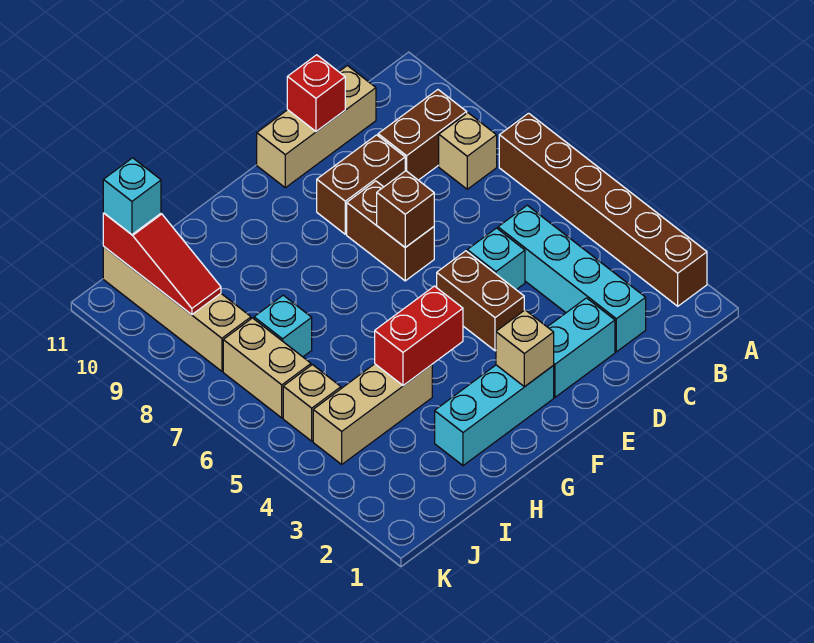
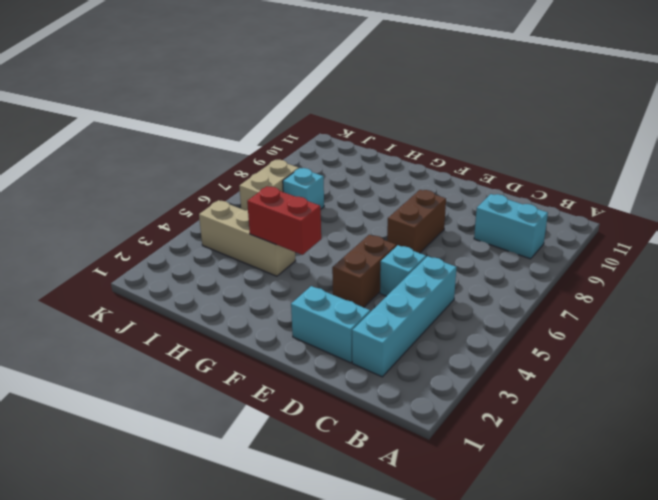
cyan brick B9:C9 level 1 -> brown brick B9:C9 level 1
none -> brown brick A2:A7 level 1
none -> tan brick B8 level 1
none -> tan brick C11:E11 level 1

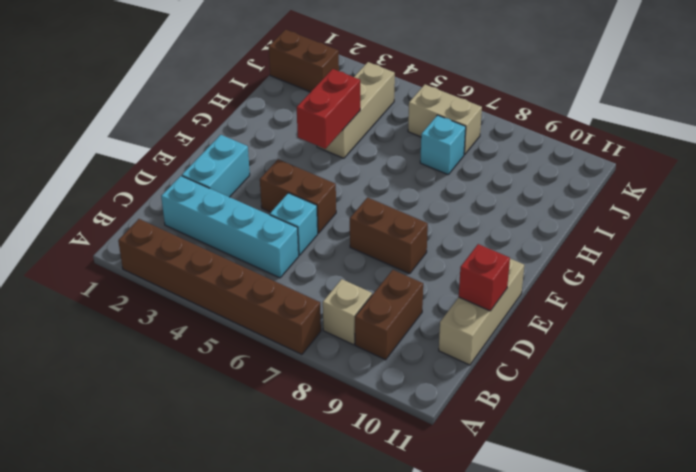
brown brick J1:J2 level 1 -> brown brick D9:E9 level 1
none -> cyan brick F2:H2 level 1
none -> tan brick J5 level 1
none -> tan brick J8:J11 level 1

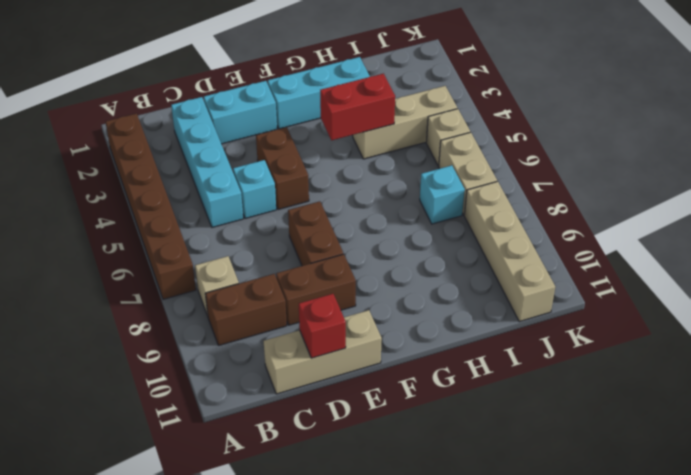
none -> brown brick E7 level 2
none -> tan brick F2 level 2
none -> red slope J9:J11 level 2 top 11

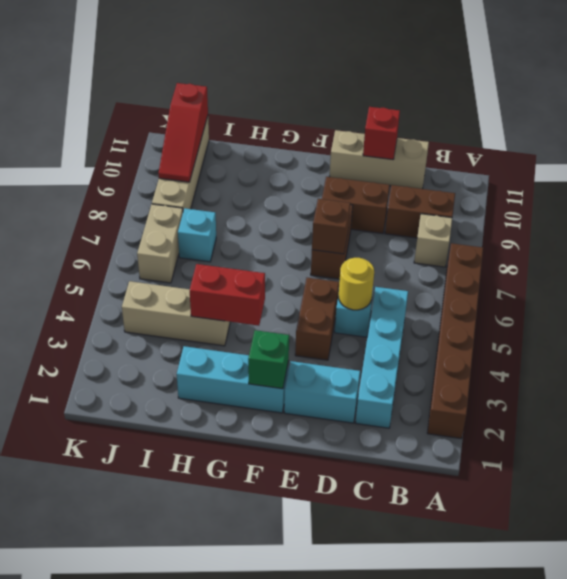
yellow round brick D5 level 2 -> none
green brick F2 level 2 -> tan brick F2 level 2
none -> tan brick J5 level 1
none -> cyan brick J11 level 3

